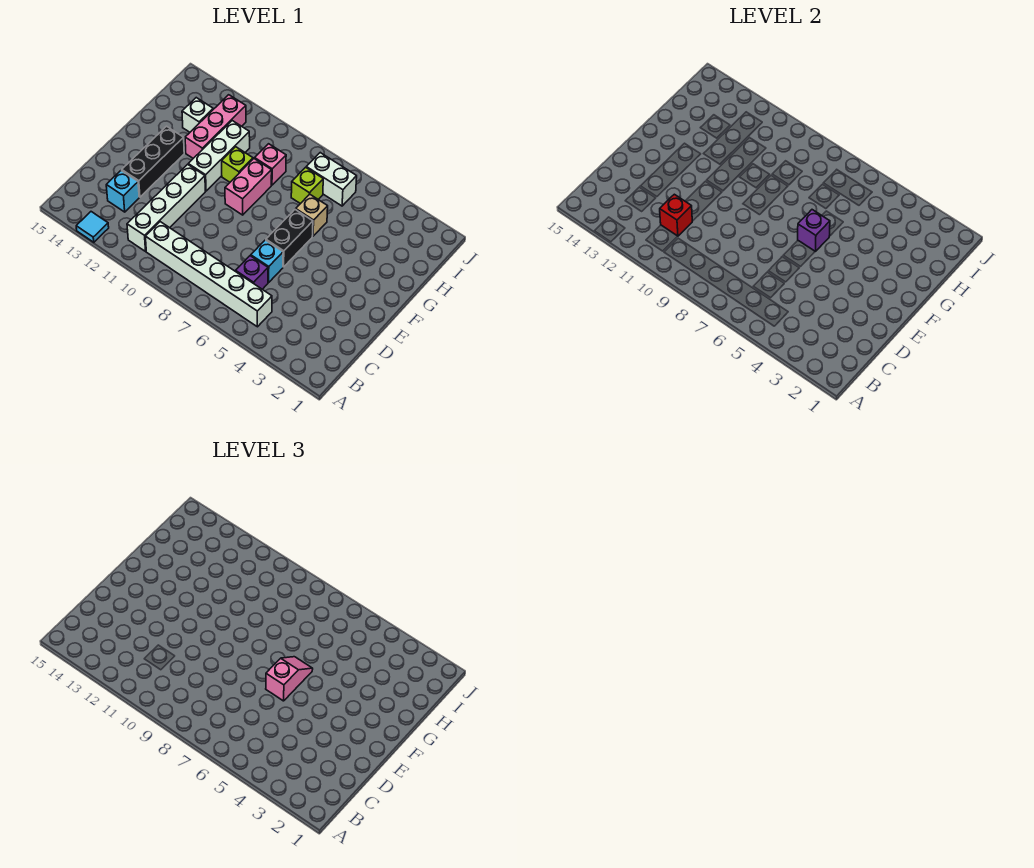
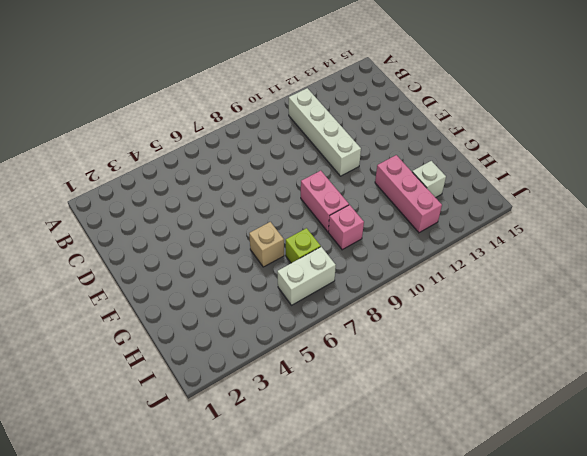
none -> cyan tile A13 level 1
none -> white brick B5:B10 level 1
none -> purple brick C6 level 1

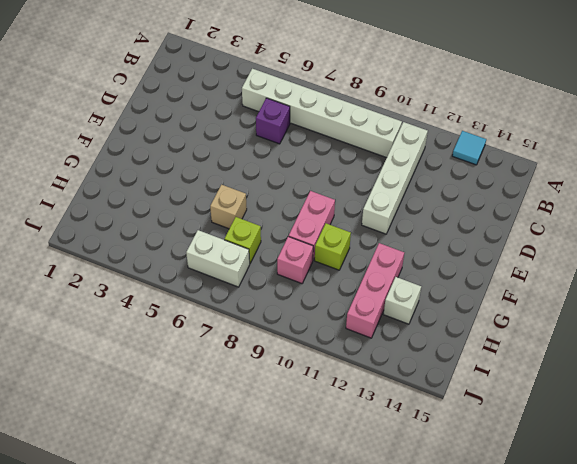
none -> cyan brick C13 level 1
none -> cyan brick D6 level 1
none -> black brick D13:F13 level 1

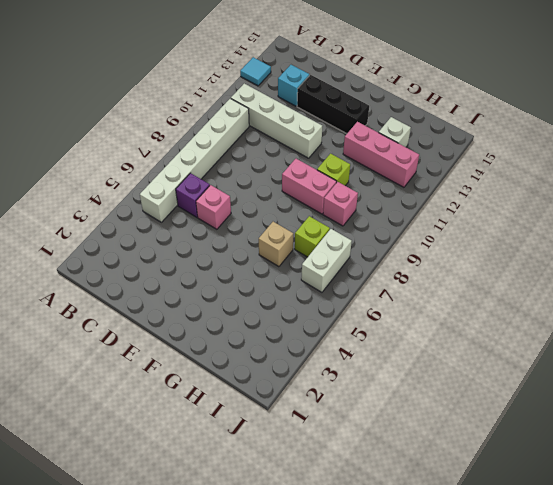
pink brick D6 level 1 -> cyan brick D6 level 1
none -> black brick E6:F6 level 1
none -> white brick F11:H11 level 1
none -> red brick C11 level 2

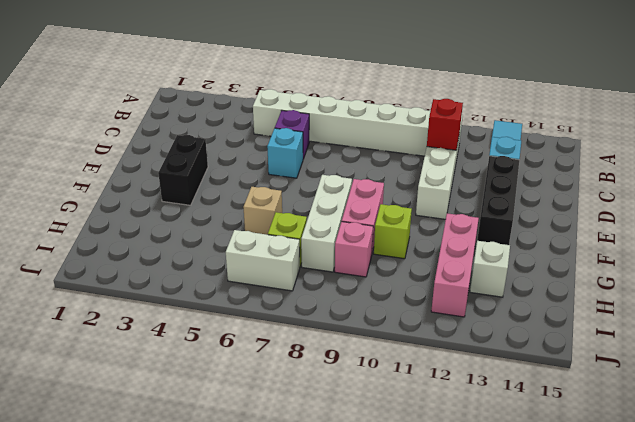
black brick E3:F3 level 1 -> black brick E6:F6 level 1
white brick F8:H8 level 1 -> white brick F11:H11 level 1
none -> purple brick F6 level 2
none -> pink slope E6:F6 level 3 top E

